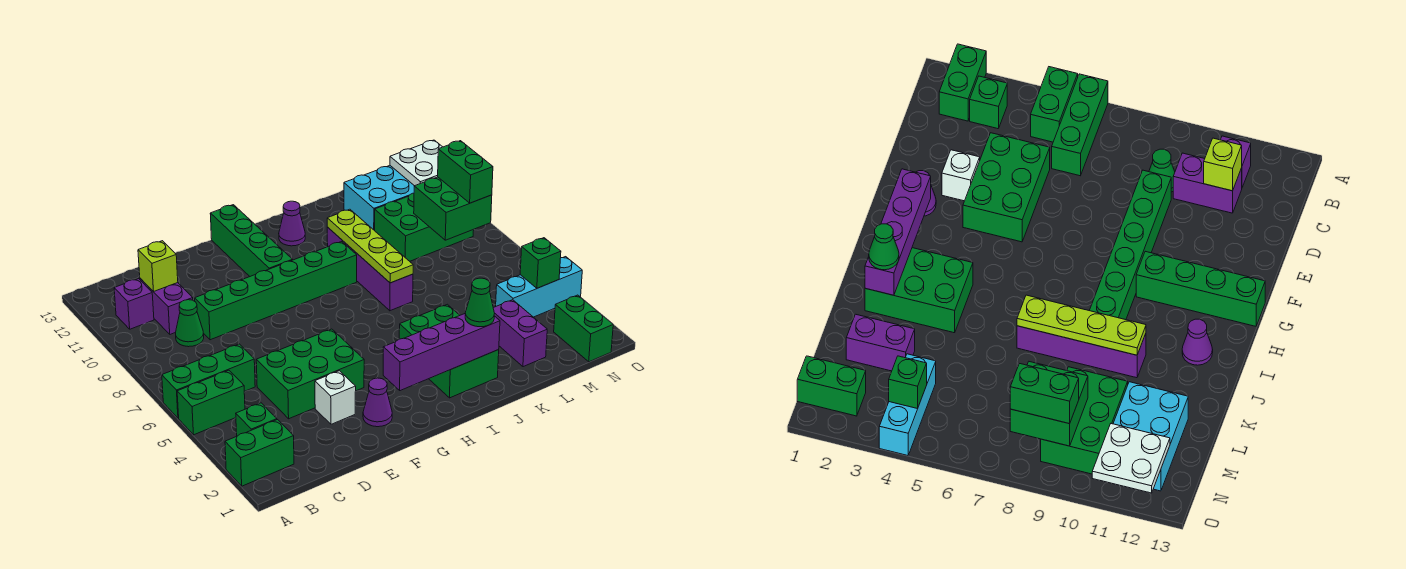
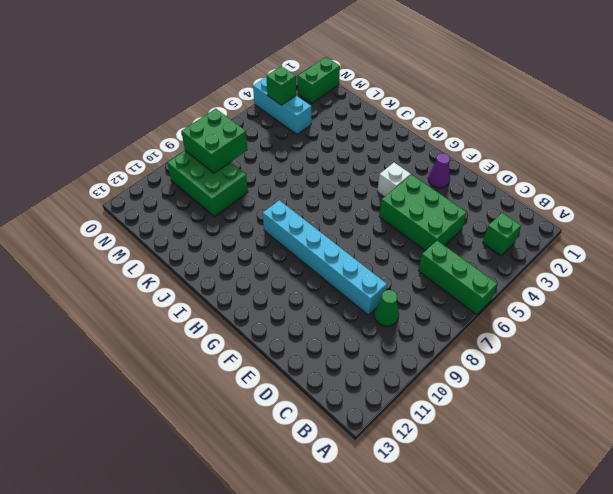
cyan brick D9:I9 level 1 -> green brick D9:I9 level 1
white brick G4 level 1 -> white brick E3 level 1
none -> green brick A2:B2 level 1
none -> green brick A5:B5 level 1
none -> purple brick B11 level 1

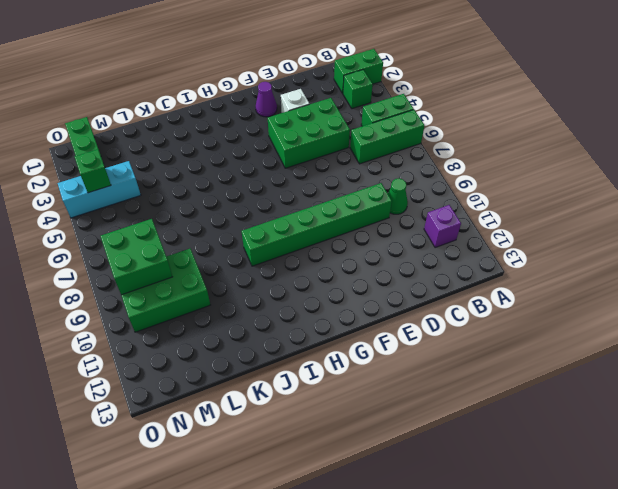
none -> purple brick C10:C11 level 1
none -> green brick G10:G13 level 1
none -> green brick I2:J4 level 1

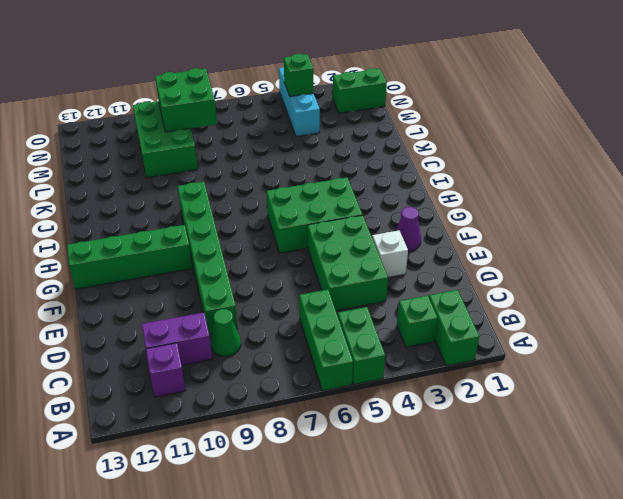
green brick G4:H6 level 1 -> green brick I2:J4 level 1
none -> purple cone I12 level 1
none -> purple brick J7:J10 level 1
none -> purple brick L2:L3 level 1

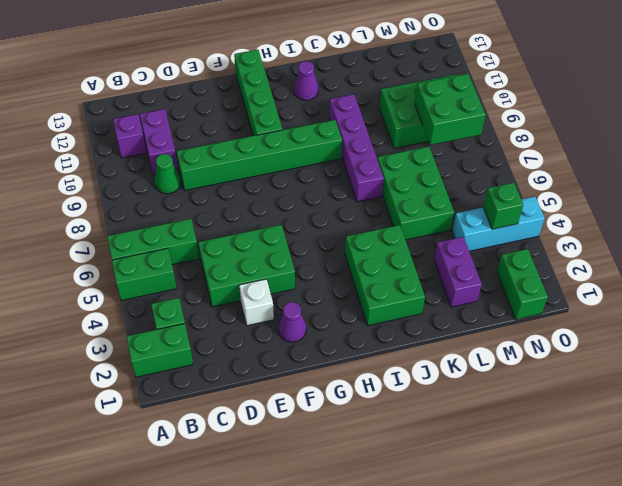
green brick K5:L7 level 1 -> none
none -> cyan brick L11:N12 level 1
none -> lime brick C11 level 2
none -> purple brick G2:J2 level 2

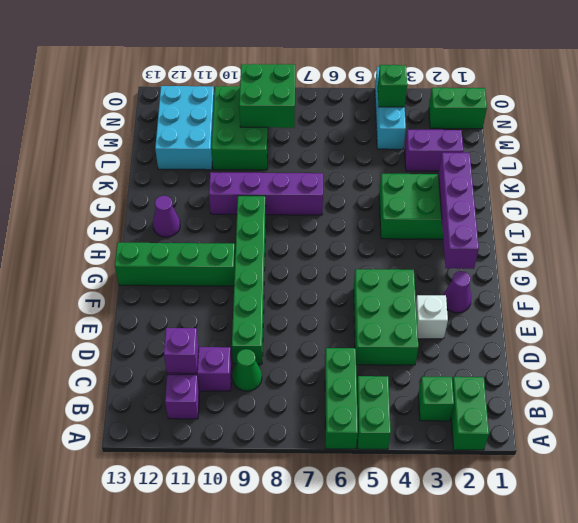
purple brick C11 level 2 -> lime brick C11 level 2
none -> lime plate J7:J10 level 2
none -> white plate N11:O12 level 2
none -> green cone J2 level 3

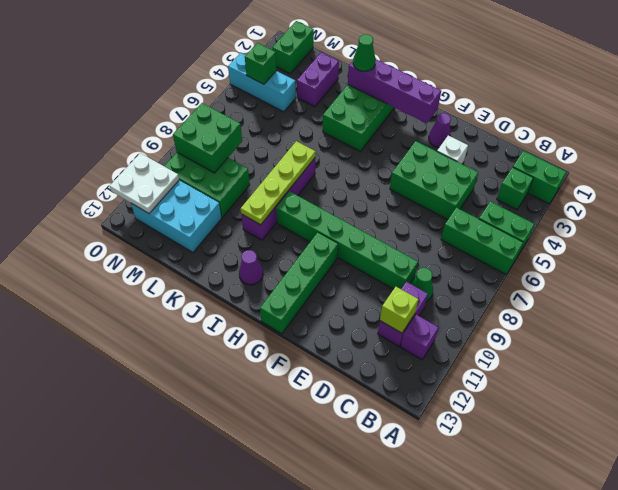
none -> green brick N8:N9 level 3

